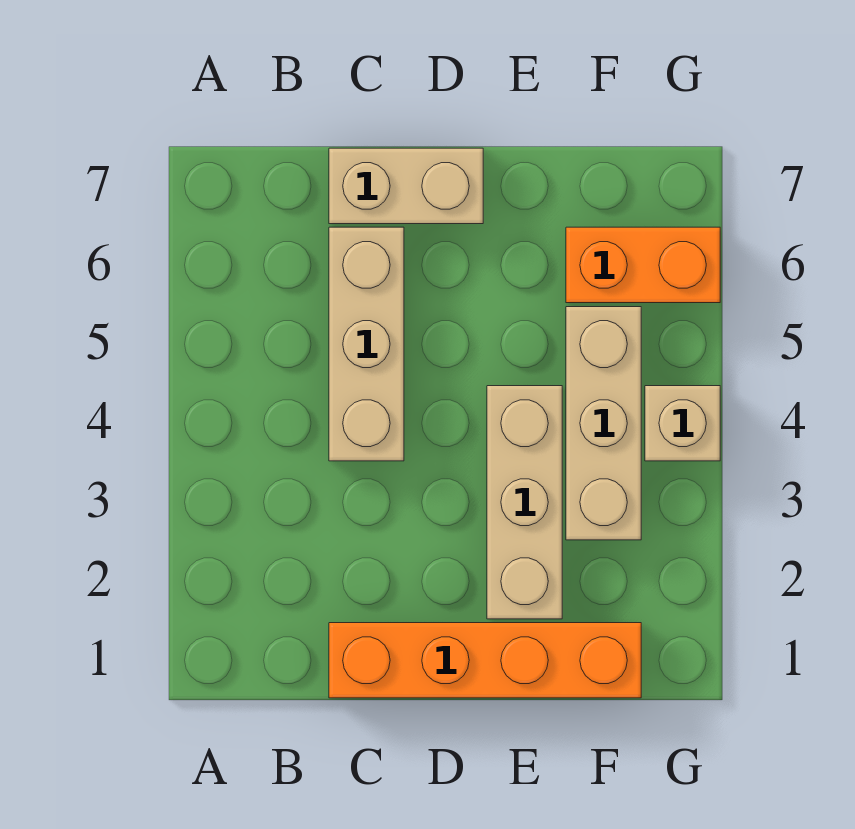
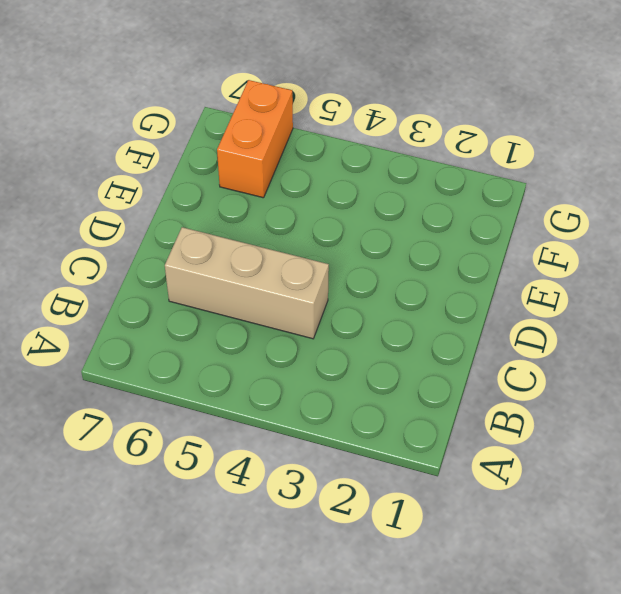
none -> orange brick C1:F1 level 1
none -> tan brick C7:D7 level 1

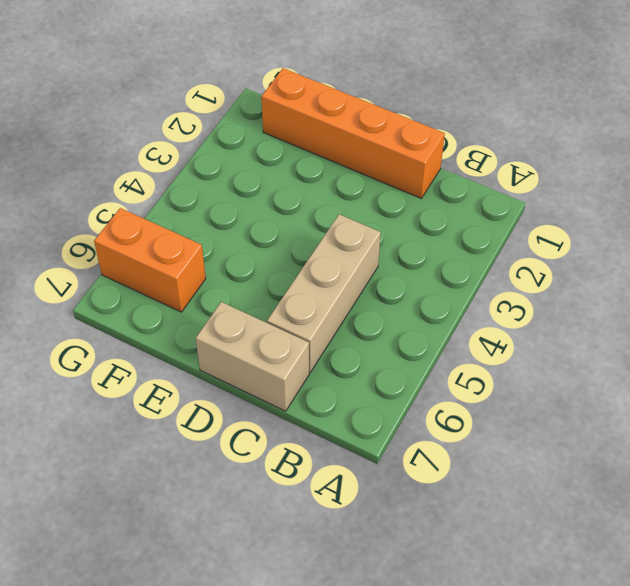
none -> tan brick E2:E4 level 1
none -> tan brick F3:F5 level 1

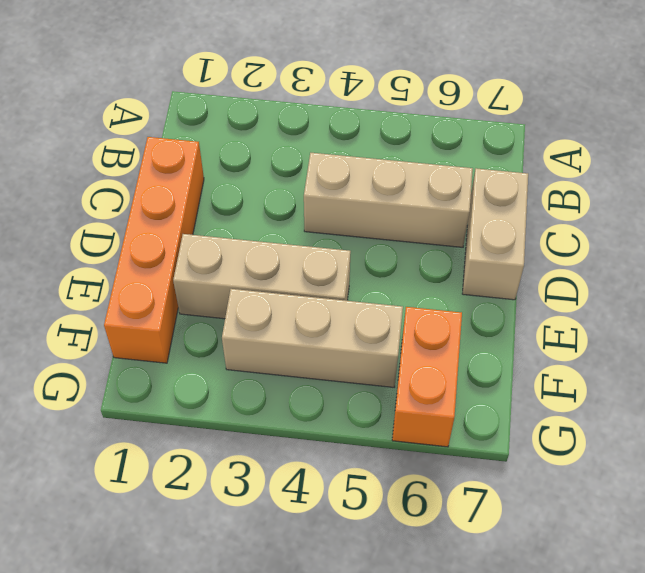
none -> tan brick G4 level 1

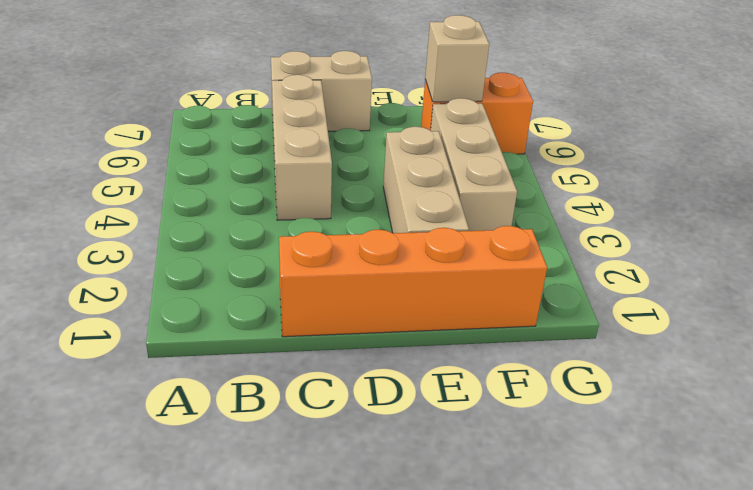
tan brick F6 level 2 -> tan brick G4 level 1

